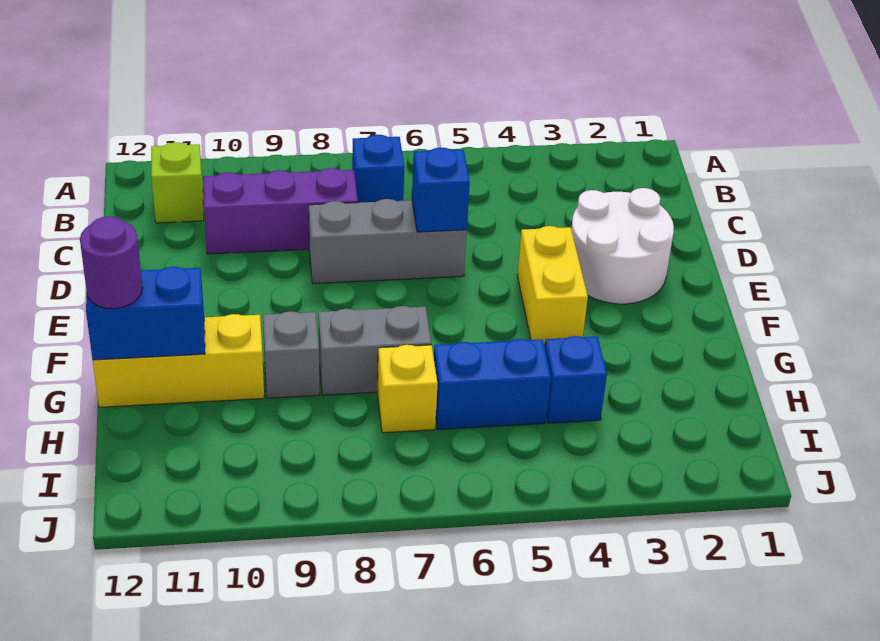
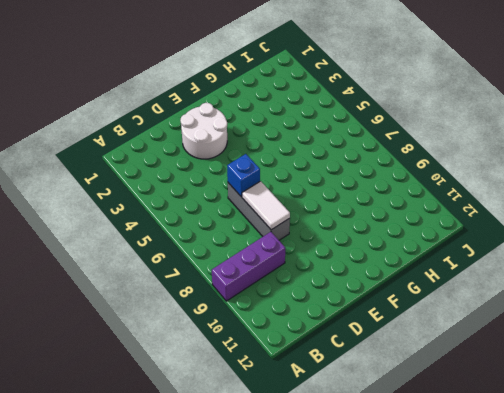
purple brick A9:C9 level 1 -> purple brick C8:C10 level 1
white tile D7:D8 level 2 -> none
none -> blue brick B7 level 1
none -> lime brick B11 level 1
none -> yellow brick E4:F4 level 1

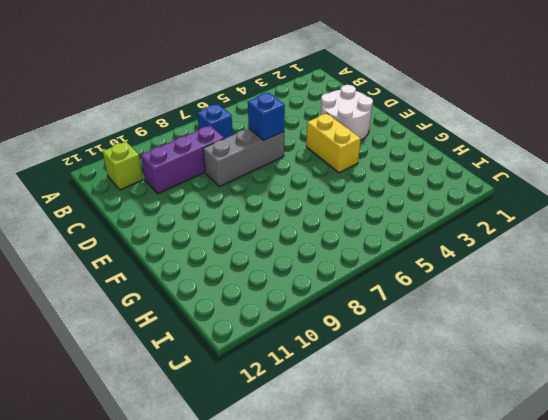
none -> grey brick G7:G8 level 1
none -> grey brick G9 level 1
none -> yellow brick G10:G12 level 1

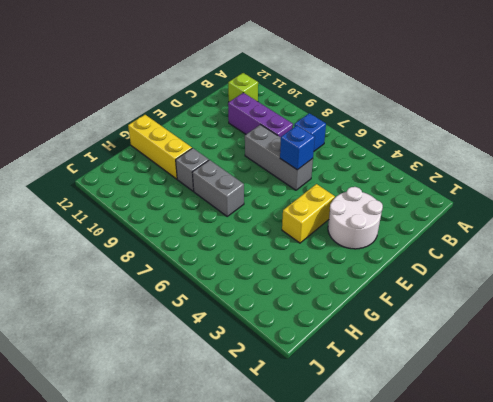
none -> blue brick H4 level 1
none -> blue brick H5:H6 level 1
none -> yellow brick H7 level 1

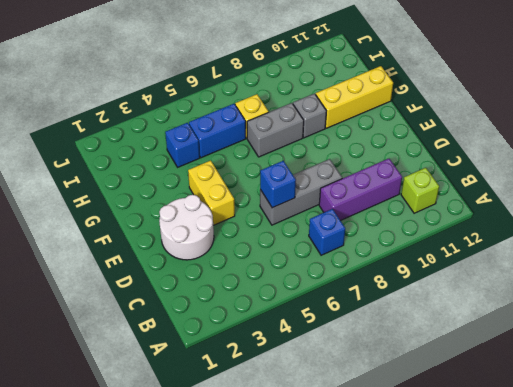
none -> blue brick G11:G12 level 2
none -> purple round brick G12 level 3

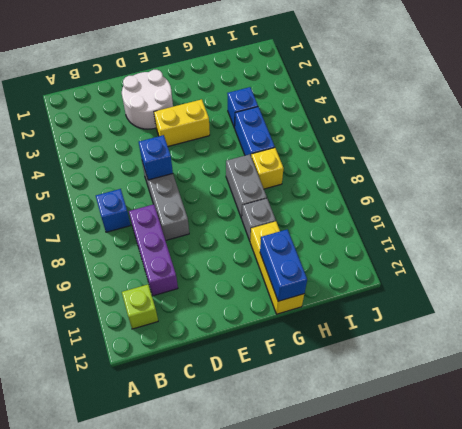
none -> purple round brick G12 level 3

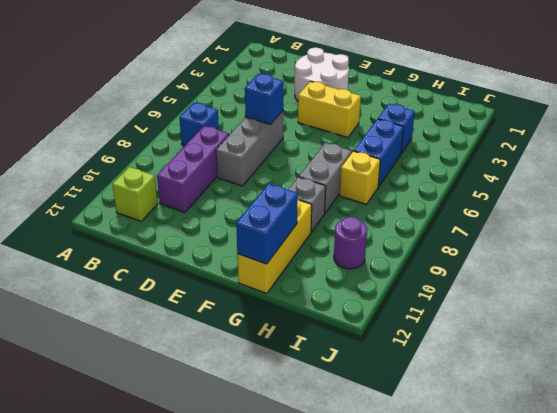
purple round brick I10 level 1 -> purple round brick G12 level 3

